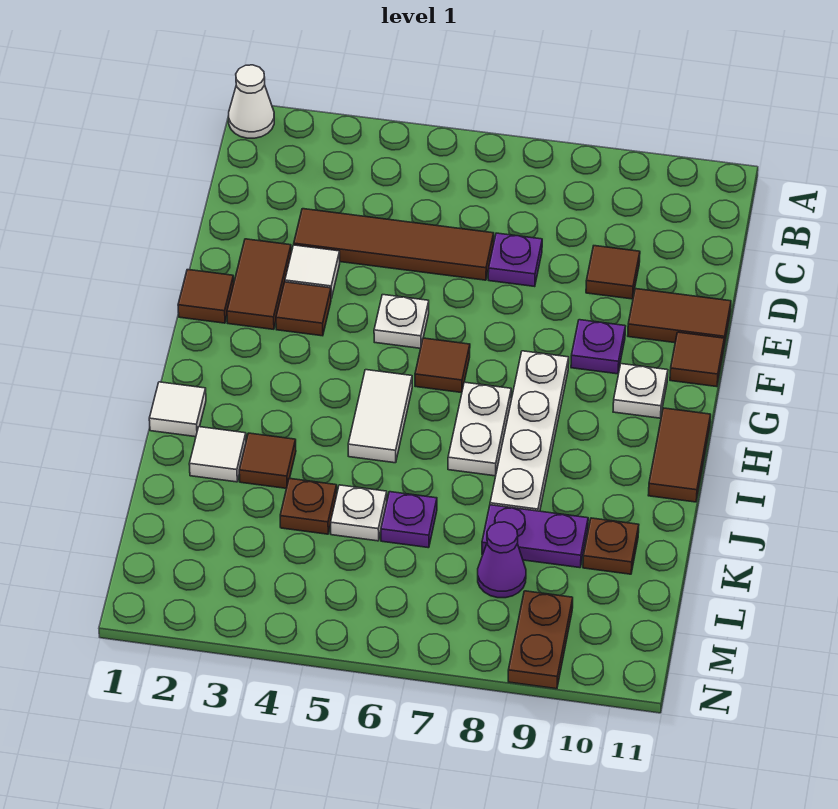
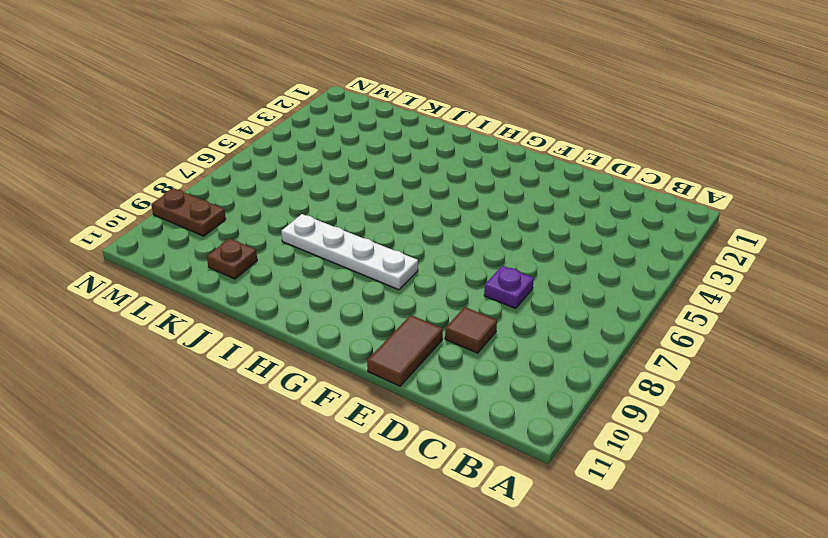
none -> white cone A1 level 1
none -> brown tile D3:D6 level 1
none -> brown tile E2:F2 level 1

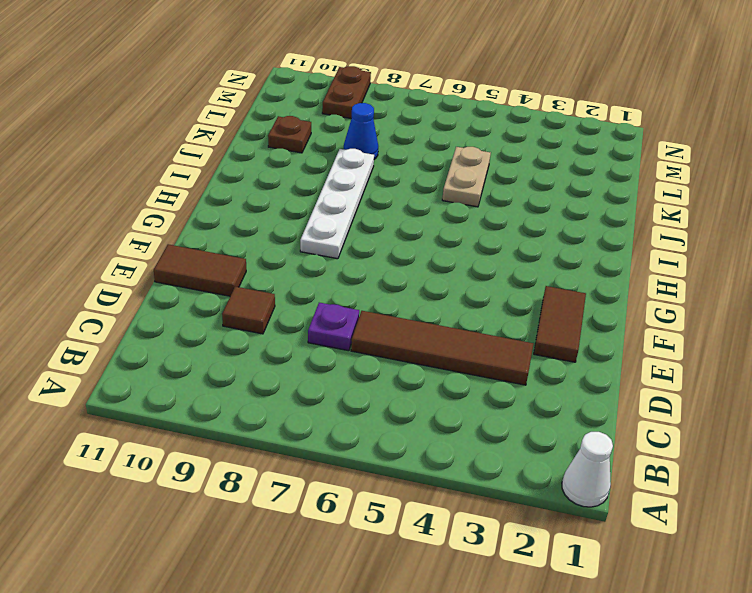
tan plate J5:K5 level 1 -> white plate K5 level 1
blue cone K8 level 1 -> purple plate K8:K9 level 1
none -> white tile E3 level 1
none -> brown tile F1 level 1
none -> brown tile F3 level 1

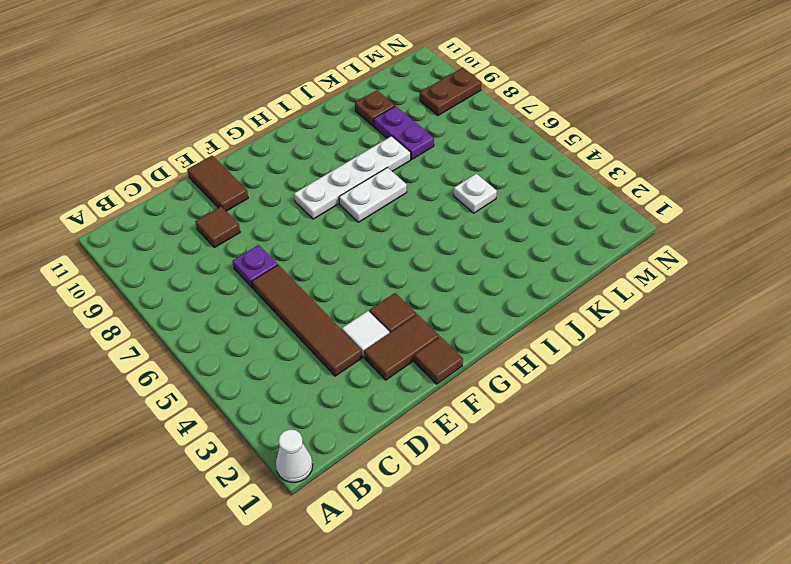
none -> white plate F5 level 1
none -> purple plate F9 level 1
none -> brown tile F11 level 1

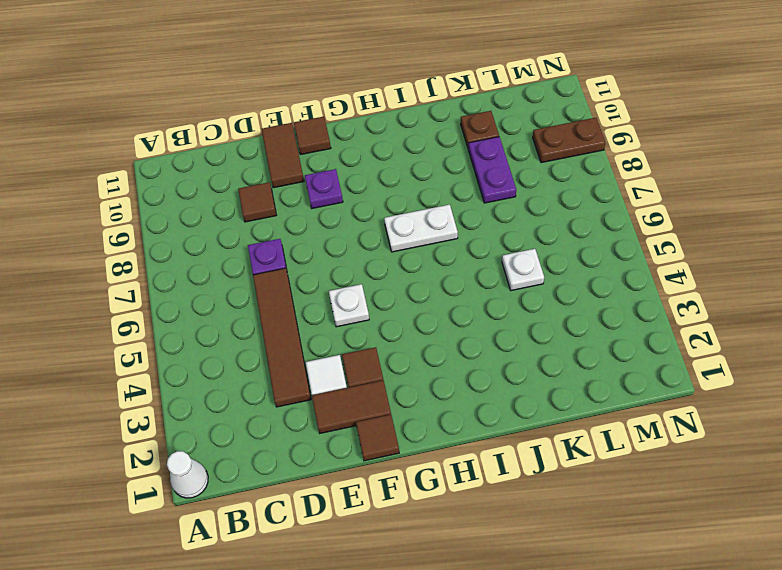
none -> brown tile G6 level 1
none -> white plate G8:J8 level 1
none -> white plate G10 level 1

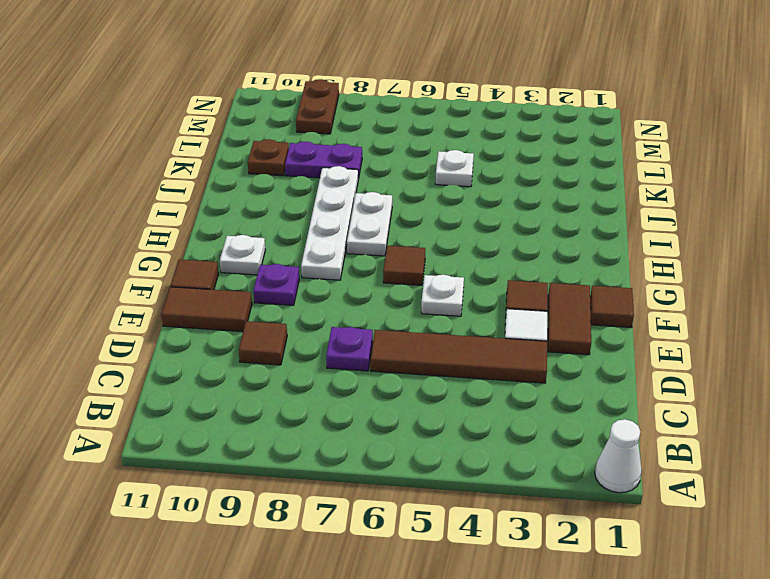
none -> white tile H5:I5 level 1
none -> brown tile H11:I11 level 1
none -> white tile I1 level 1

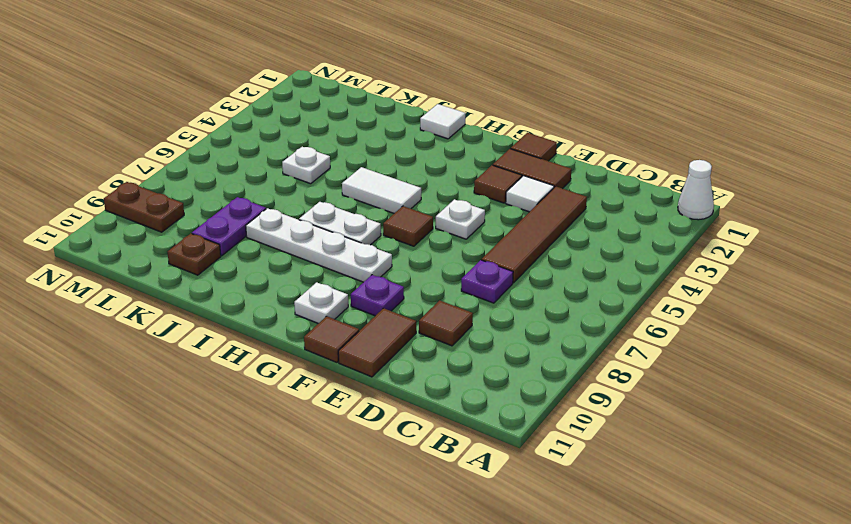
none -> brown tile H11:I11 level 1
none -> white tile J2 level 1
none -> brown tile J3 level 1

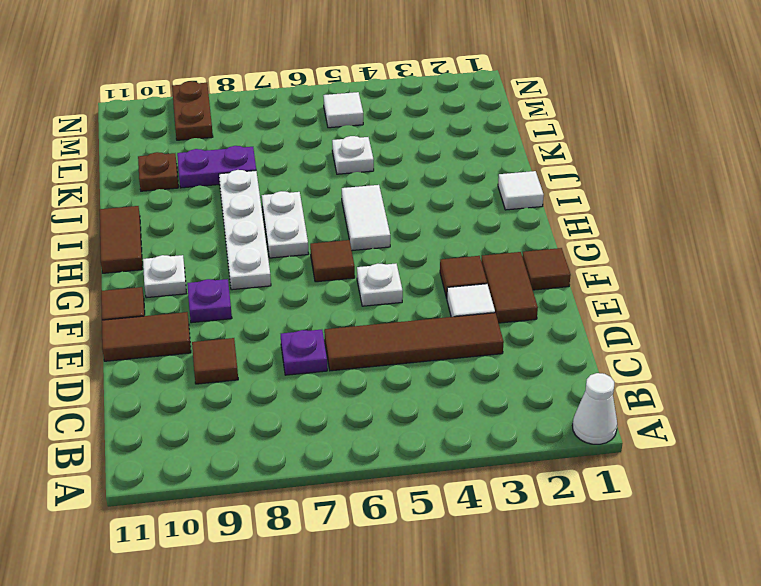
white tile M5 level 1 -> white tile J2 level 1
none -> brown tile J3 level 1
none -> brown plate K4 level 1
none -> purple plate K6 level 1

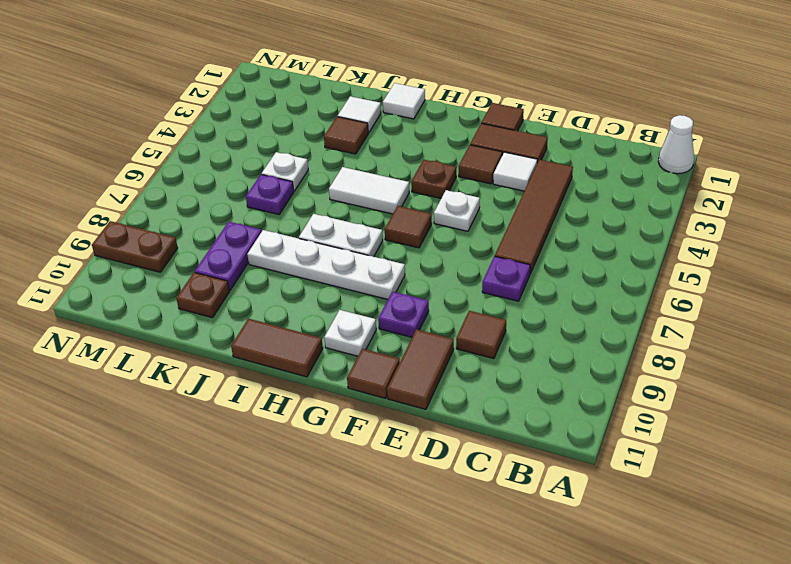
brown plate G4 level 1 -> brown plate K4 level 1
none -> purple cone L8 level 1

